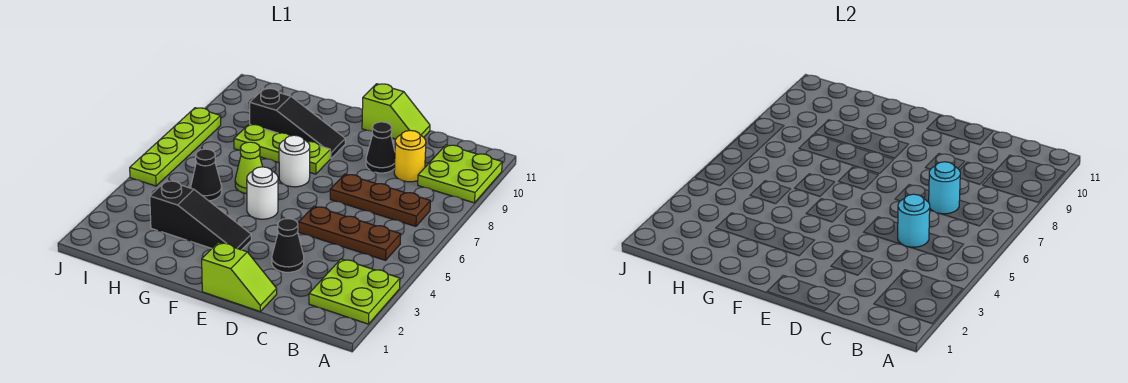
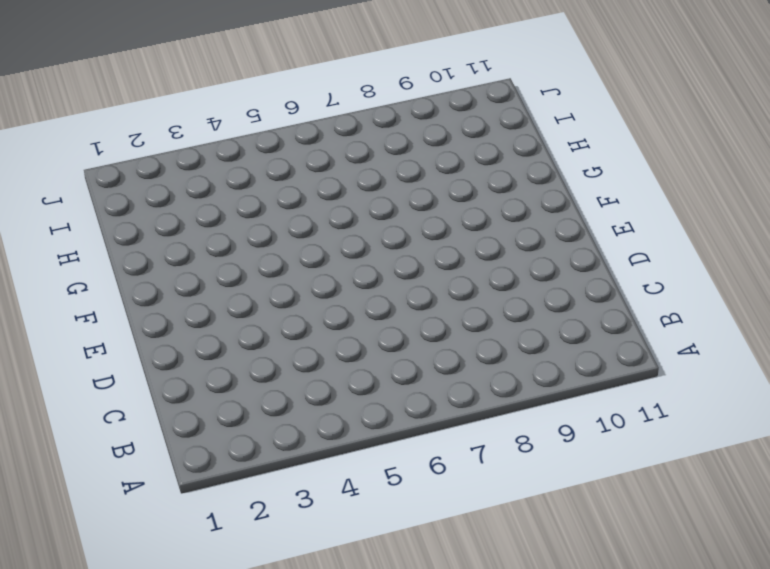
none -> lime plate A2:B3 level 1
none -> lime plate A9:B10 level 1
none -> brown plate B5:D5 level 1

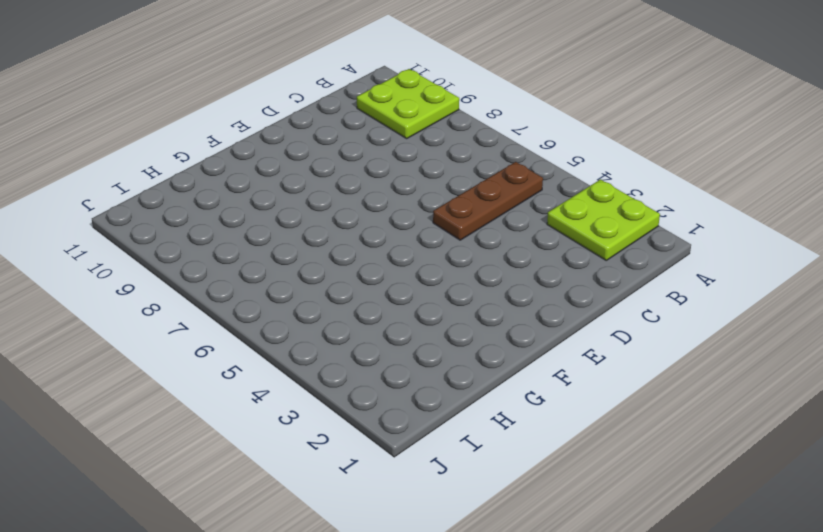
none -> brown plate B7:D7 level 1
none -> yellow round brick C9 level 1
none -> lime slope D1:E1 level 1 top E

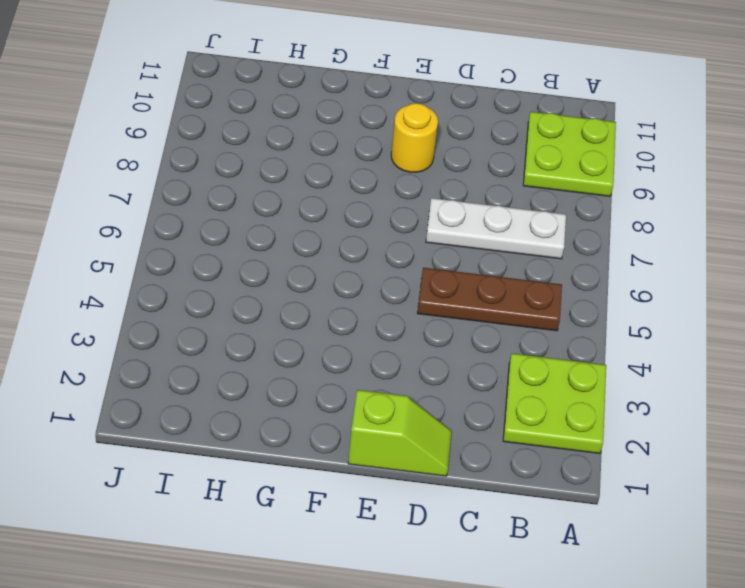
white plate B7:D7 level 1 -> brown plate B7:D7 level 1
yellow round brick E9 level 1 -> yellow round brick C9 level 1
none -> black cone D3 level 1
none -> black cone D9 level 1
none -> lime slope D11:E11 level 1 top E

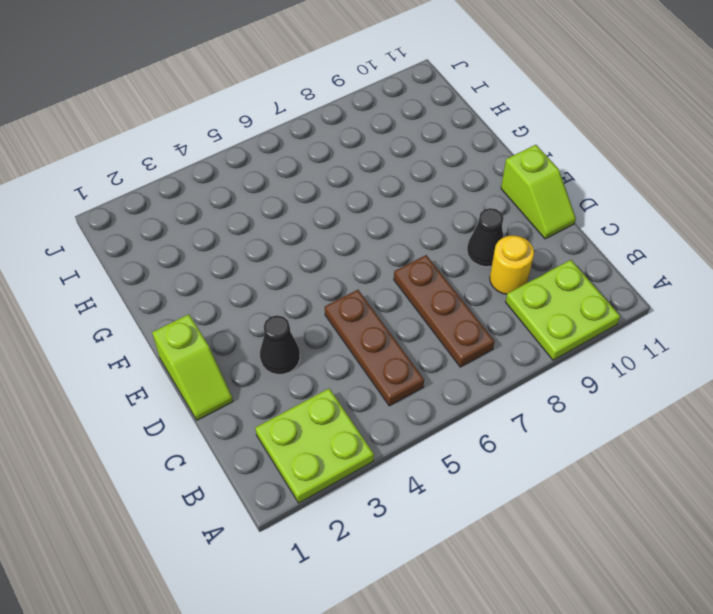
none -> black slope F3:H3 level 1 top H
none -> white round brick F5 level 1
none -> white round brick F7 level 1

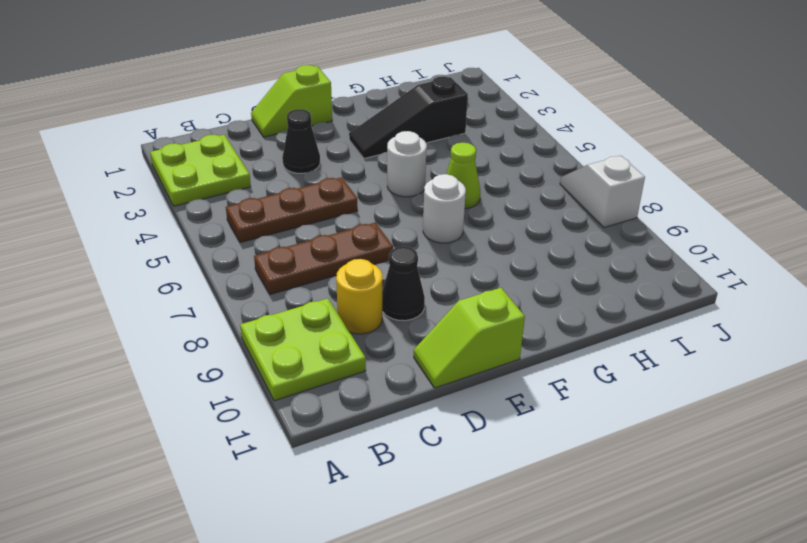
white slope J7:J8 level 1 top 8 -> lime plate J5:J8 level 1
none -> lime plate F8:H8 level 1
none -> black slope F9:H9 level 1 top H
none -> black cone H5 level 1

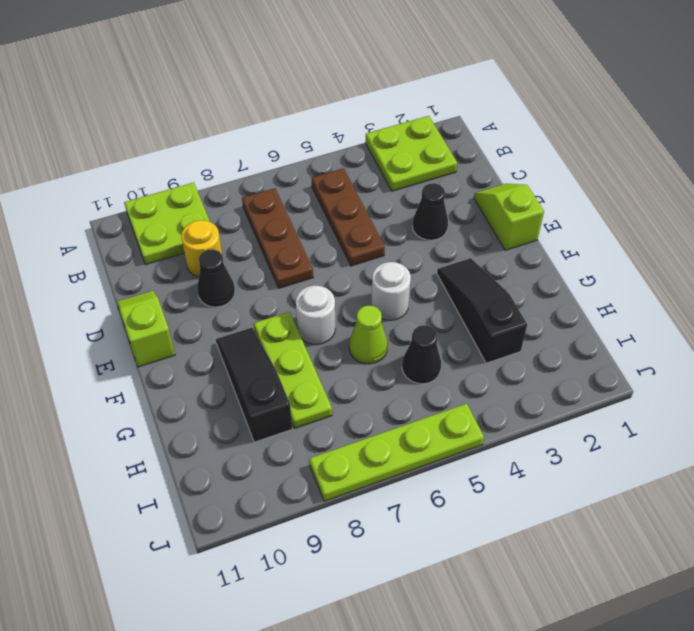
none -> cyan round brick C5 level 2
none -> cyan round brick C7 level 2

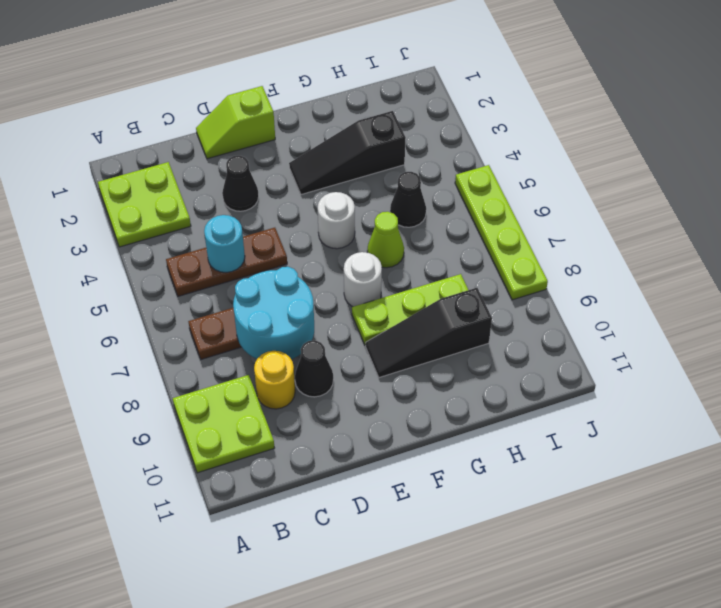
cyan round brick C7:D8 level 2 -> cyan round brick C7 level 2
none -> lime slope D11:E11 level 1 top E

